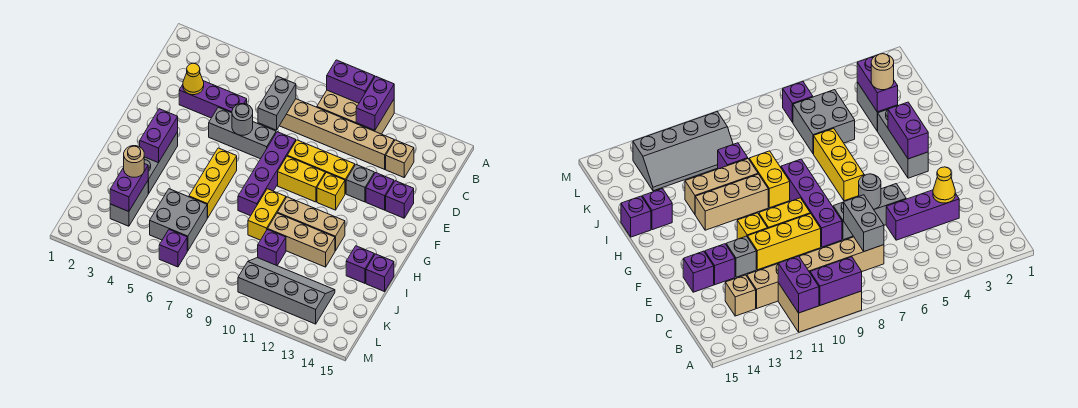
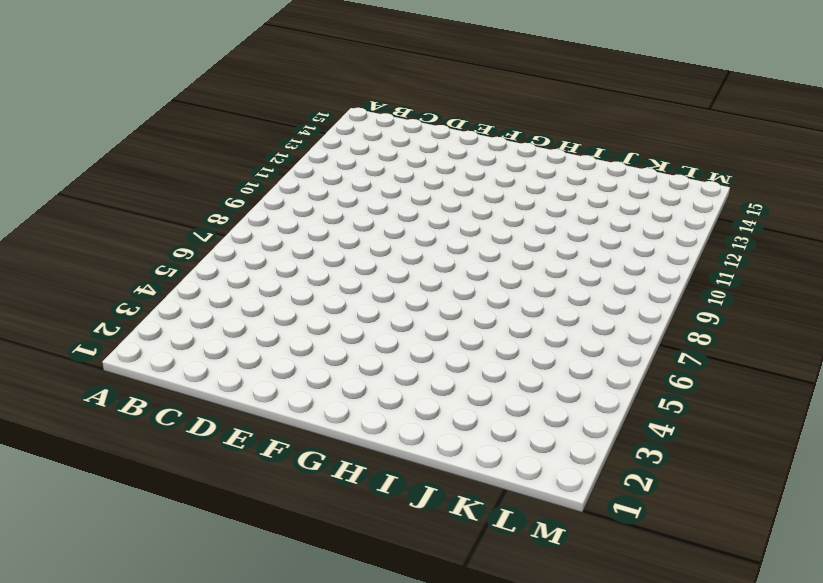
none -> tan brick A9:B11 level 1
none -> tan brick C7:C12 level 1
none -> tan brick C13 level 1
none -> purple brick D3:D5 level 1

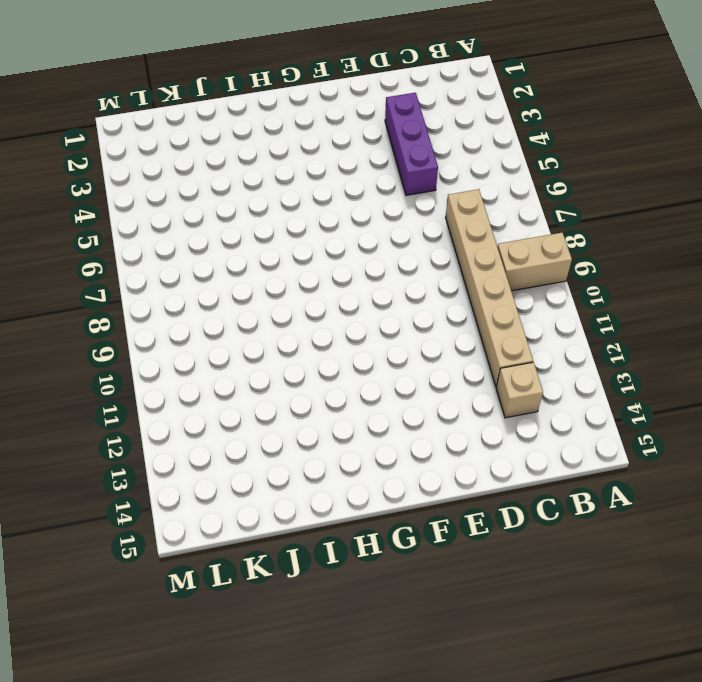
tan brick A9:B9 level 1 -> tan brick A9:B11 level 1
none -> grey brick E5:E7 level 1
none -> purple brick E8:H8 level 1
none -> yellow brick E9:E11 level 1
none -> grey brick E12 level 1

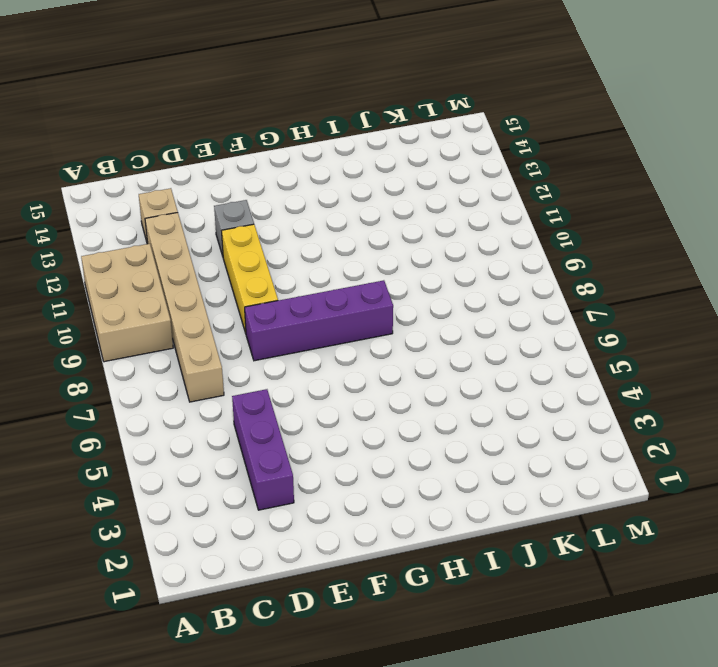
none -> grey brick E5:E7 level 1
none -> purple brick E13 level 1
none -> purple brick E14 level 1
none -> yellow brick F9:F10 level 1

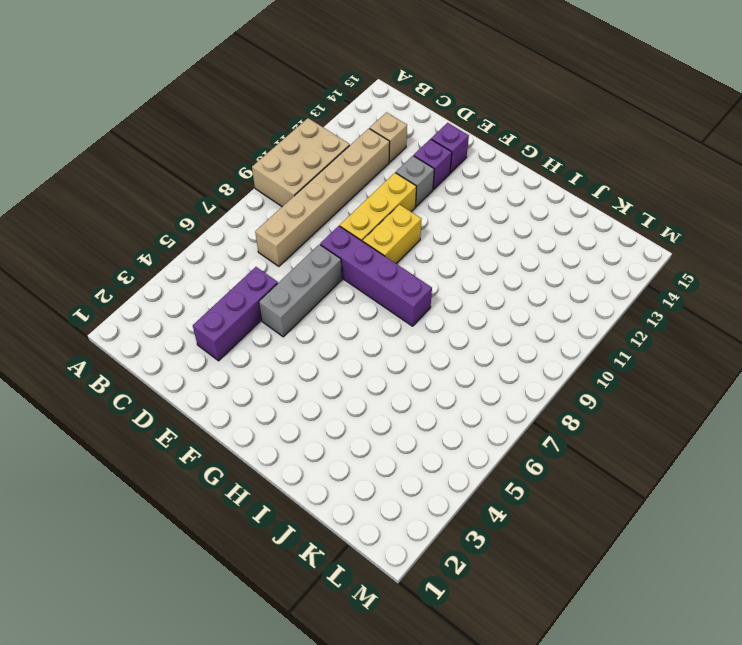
none -> yellow brick F11 level 1
none -> grey brick G3:I3 level 1
none -> yellow brick G6:I6 level 1
none -> yellow brick H9:I9 level 1

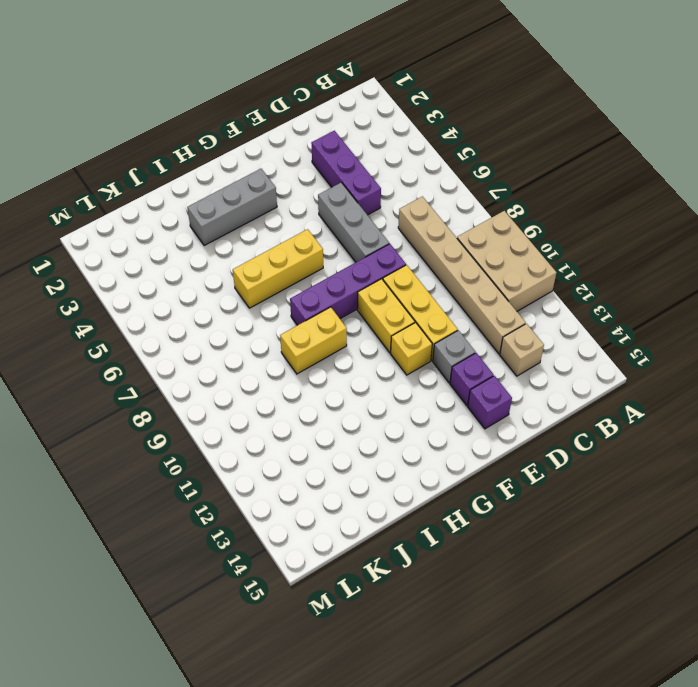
none -> tan brick H10:H12 level 1
none -> tan brick I10:I12 level 1
none -> purple brick I14 level 1
none -> purple brick I15 level 1

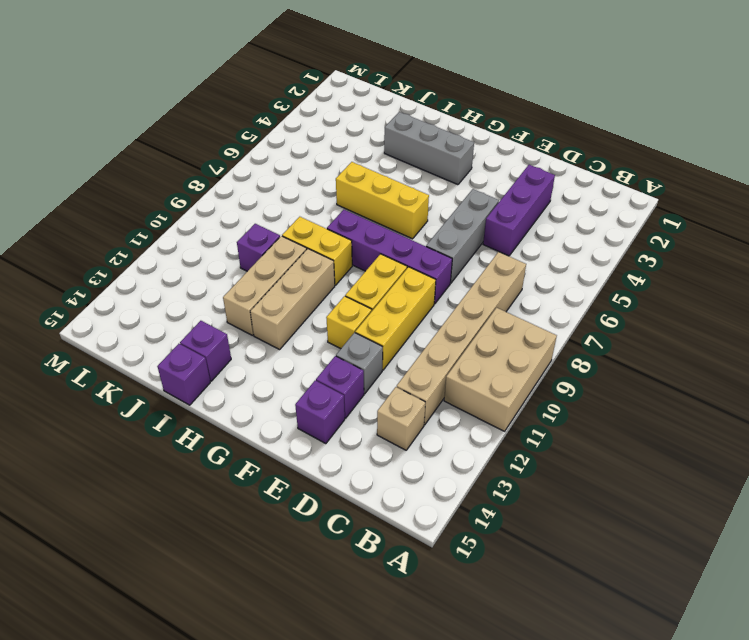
none -> grey brick J3:K3 level 1
none -> grey brick J5:K6 level 1
none -> grey slope K10:L13 level 1 top L
none -> purple brick L6 level 1

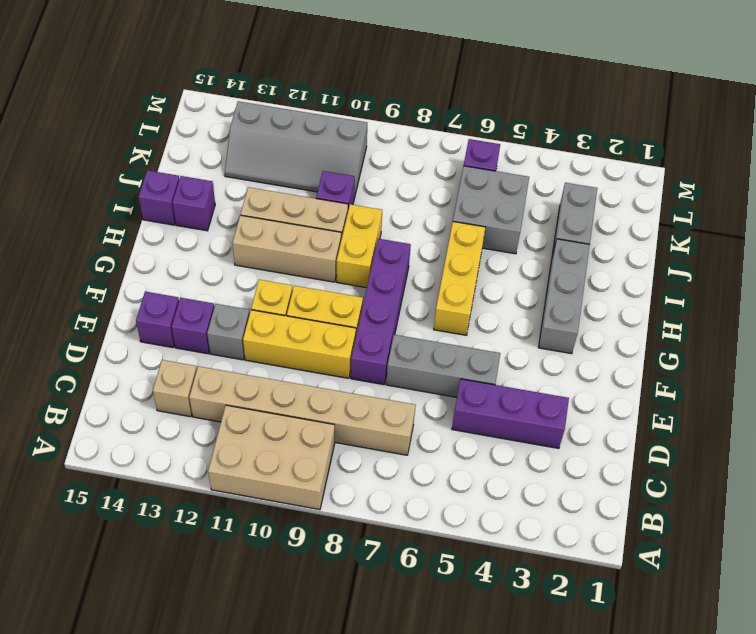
none -> purple brick A9:A10 level 2
none -> purple brick A11:B11 level 2
none -> grey brick C7:D7 level 2
none -> yellow cone D3 level 2

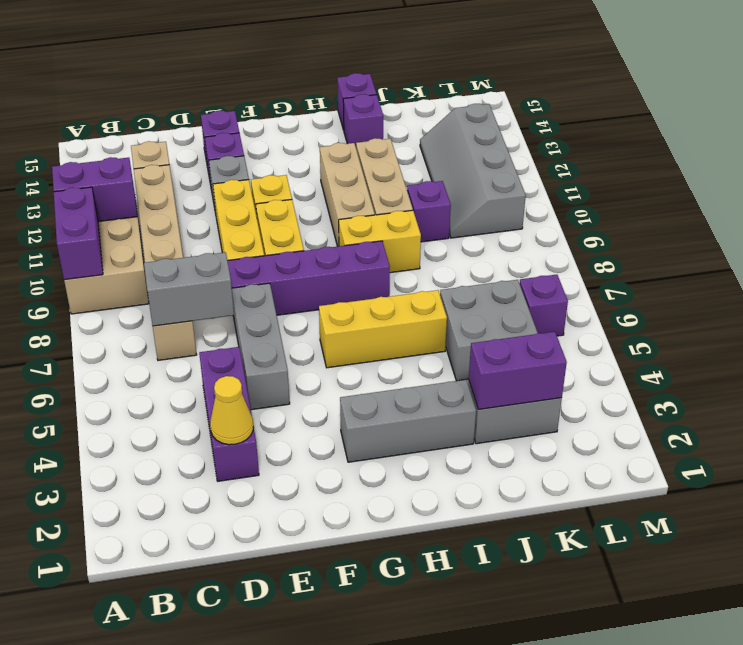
none -> grey round brick E6 level 2
none -> purple brick G3:H3 level 2
none -> tan round brick J3 level 3

